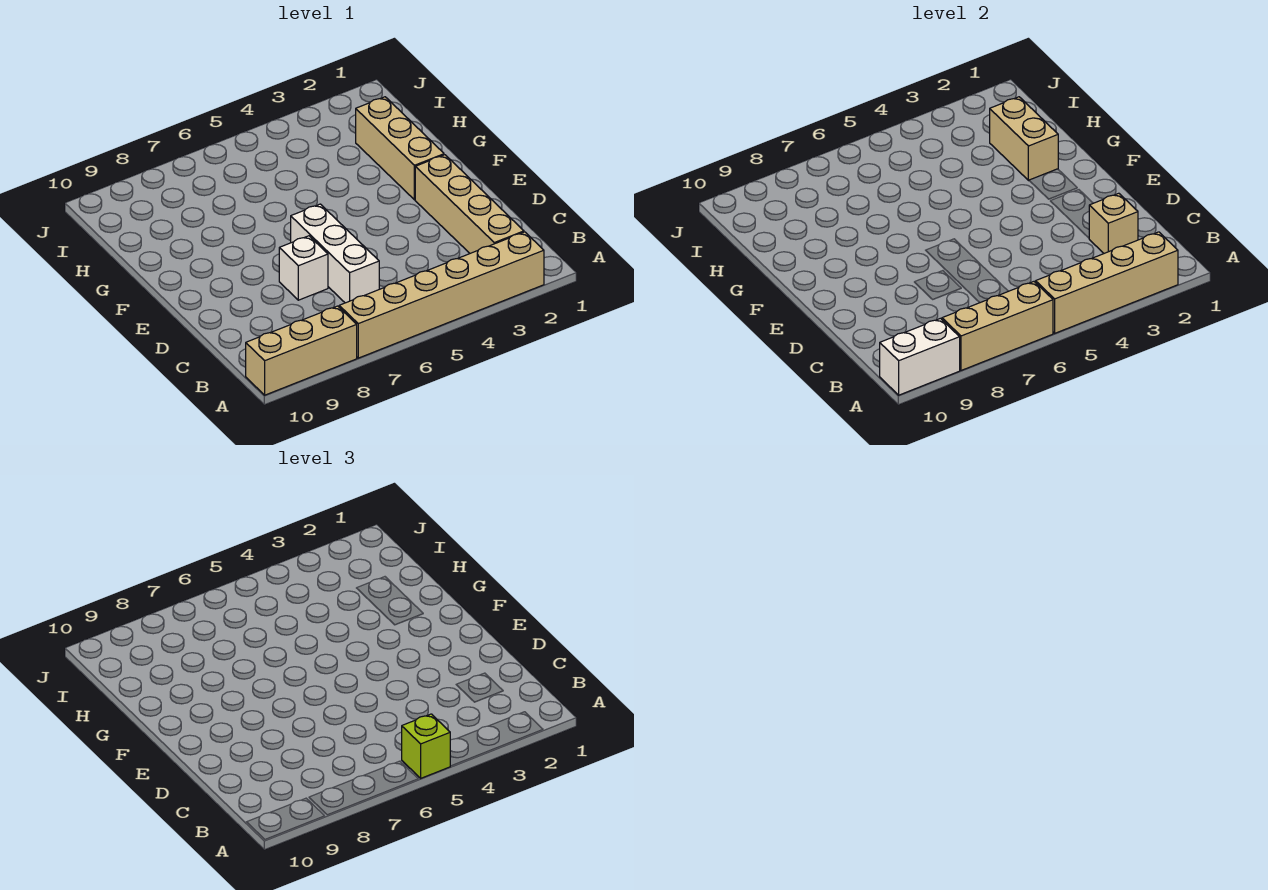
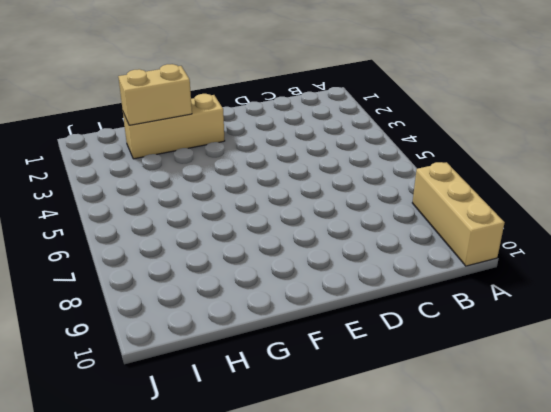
none -> tan brick A2:A7 level 1
none -> tan brick B2:E2 level 1
none -> white brick C6:E6 level 1

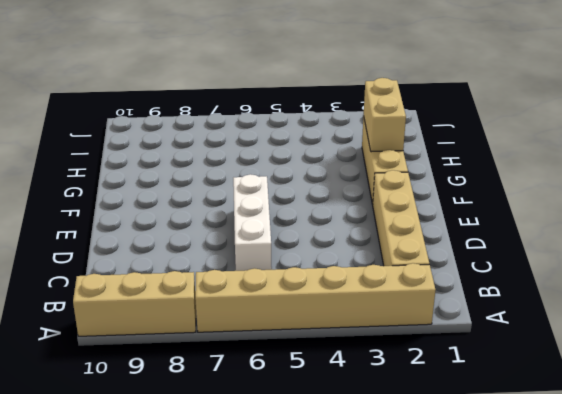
none -> white brick D7 level 1
none -> tan brick A2:A5 level 2
none -> tan brick A6:A8 level 2

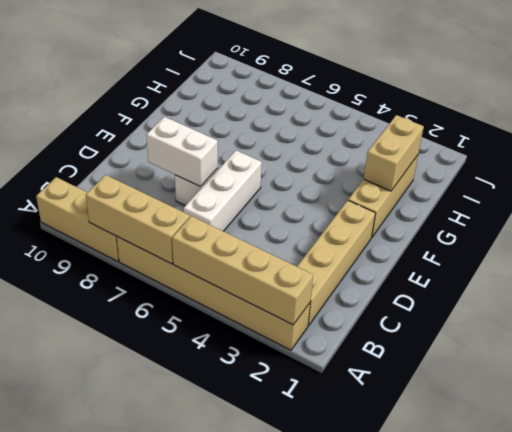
white brick D7:D8 level 2 -> white brick A9:A10 level 2
none -> tan brick C2 level 2
none -> lime brick A5 level 3

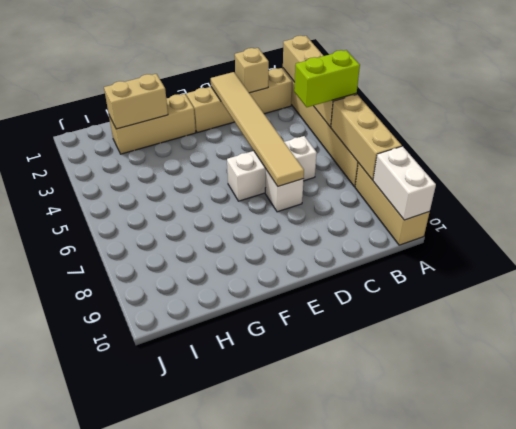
lime brick A5:B5 level 3 -> lime brick A5 level 3
tan tile D2:D7 level 2 -> none

